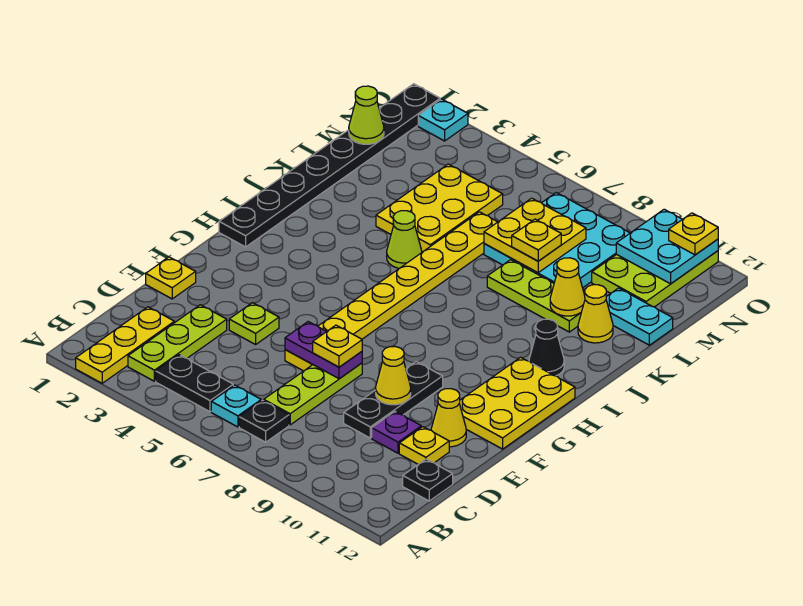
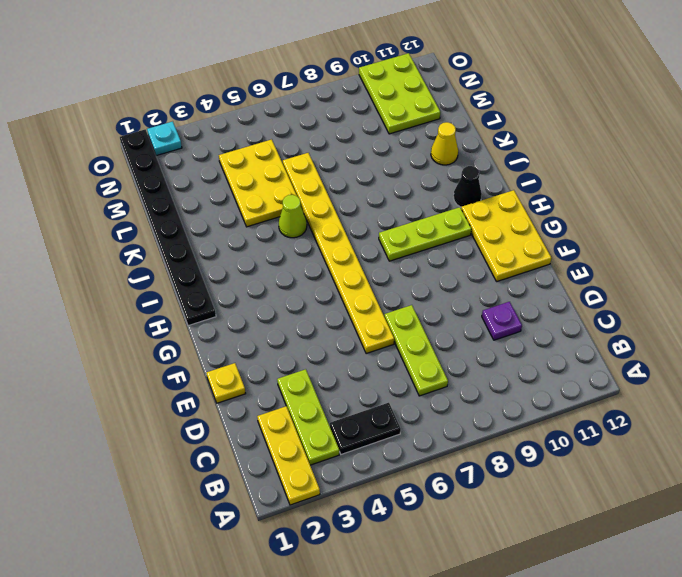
lime plate H8:H10 level 1 -> lime plate K8:K10 level 1
none -> cyan plate B6 level 1
none -> black plate B7 level 1
none -> black plate C12 level 1
none -> black plate D9:F9 level 1

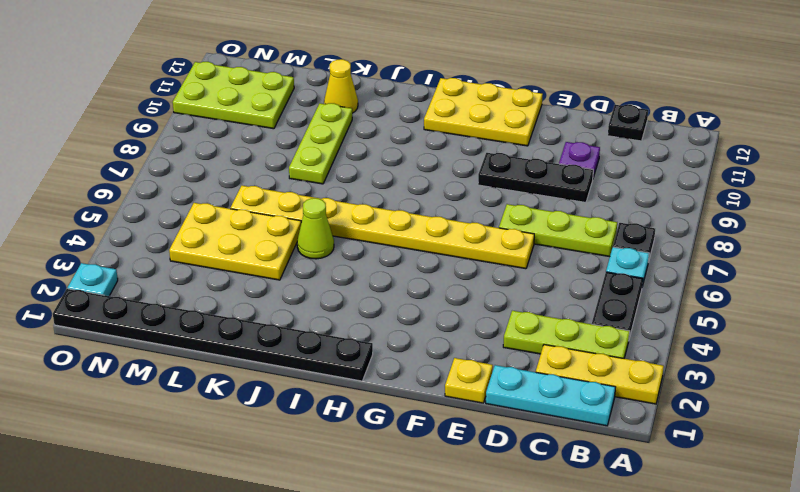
cyan plate B1:D1 level 1 -> none
none -> yellow plate D11 level 1
none -> lime plate E4 level 1
none -> yellow cone E11 level 1
none -> black cone I11 level 1

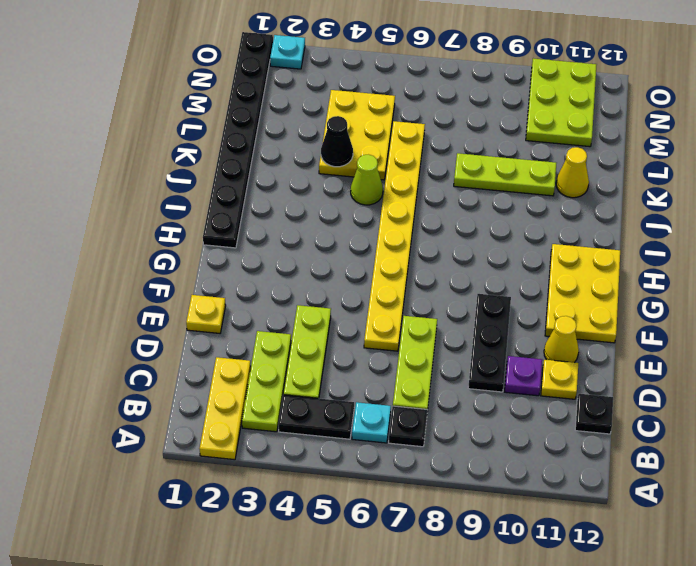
lime plate C4:E4 level 1 -> lime plate E4 level 1
black cone K4 level 2 -> black cone I11 level 1
none -> cyan plate L7:N9 level 1
none -> cyan plate L11:L12 level 1
none -> purple plate E6:E7 level 2
none -> yellow cone E9 level 2

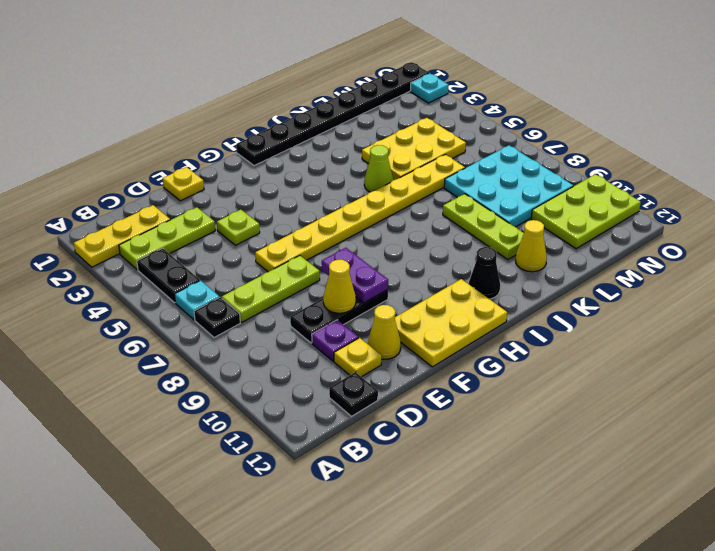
purple plate F8:F9 level 2 -> purple plate E6:E7 level 2
none -> cyan plate L11:L12 level 1
none -> yellow cone K10 level 2
none -> yellow plate L7:M8 level 2
none -> lime cone M1 level 2

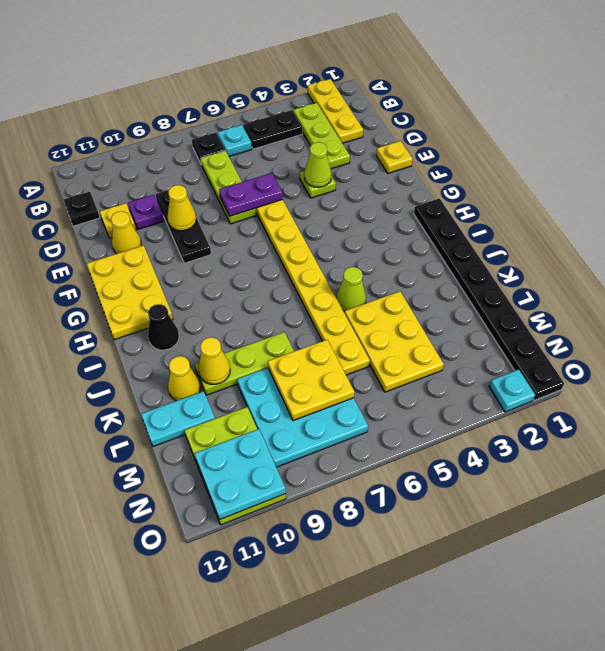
lime cone E4 level 2 -> lime cone M1 level 2
none -> yellow plate E7 level 3
none -> yellow plate L8 level 3
none -> yellow plate O11 level 3

